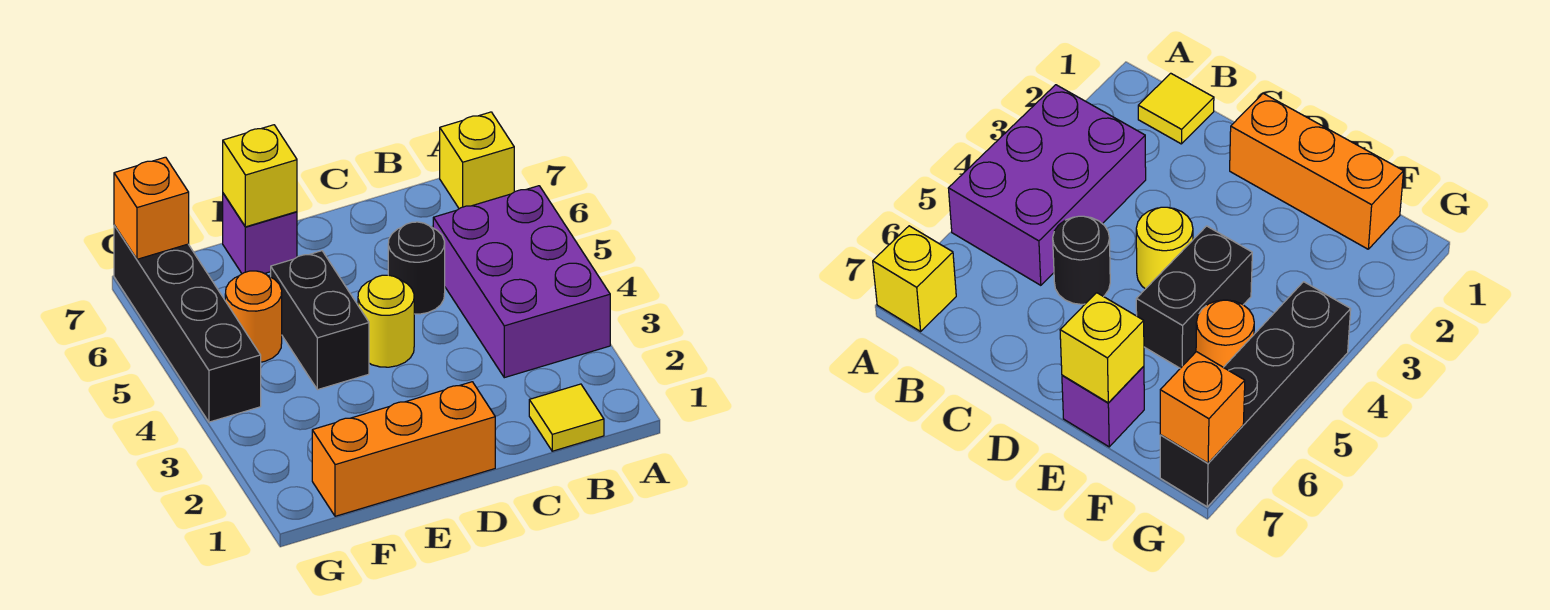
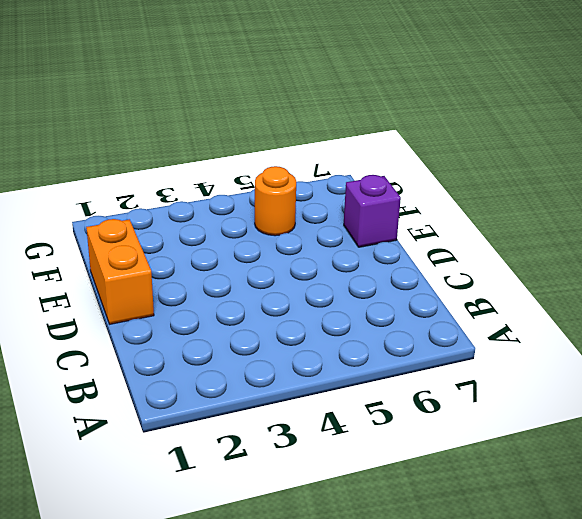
orange brick D1:E1 level 1 -> orange brick D1:F1 level 1
none -> purple brick A3:B5 level 1
none -> yellow brick A7 level 1
none -> yellow tile B1 level 1

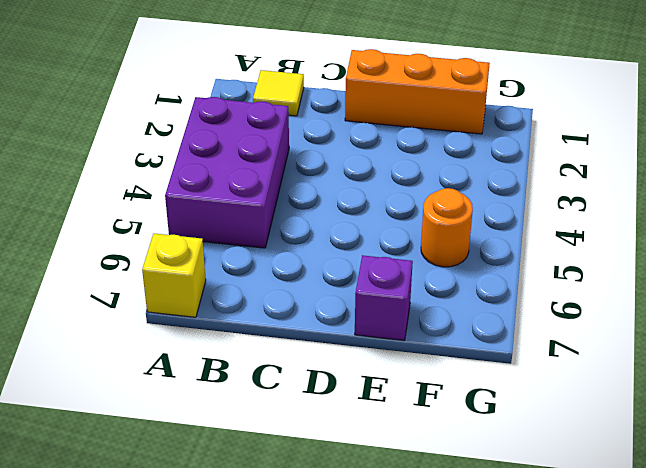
none -> black round brick C5 level 1
none -> yellow round brick D4 level 1
none -> black brick E4:E5 level 1

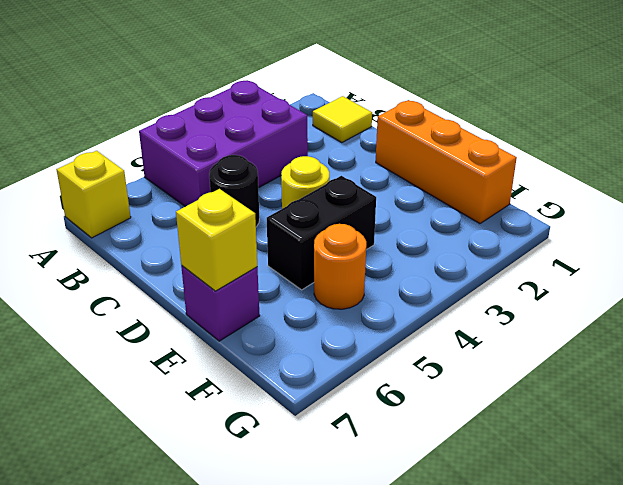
none -> black brick G4:G7 level 1
none -> orange brick G7 level 2

